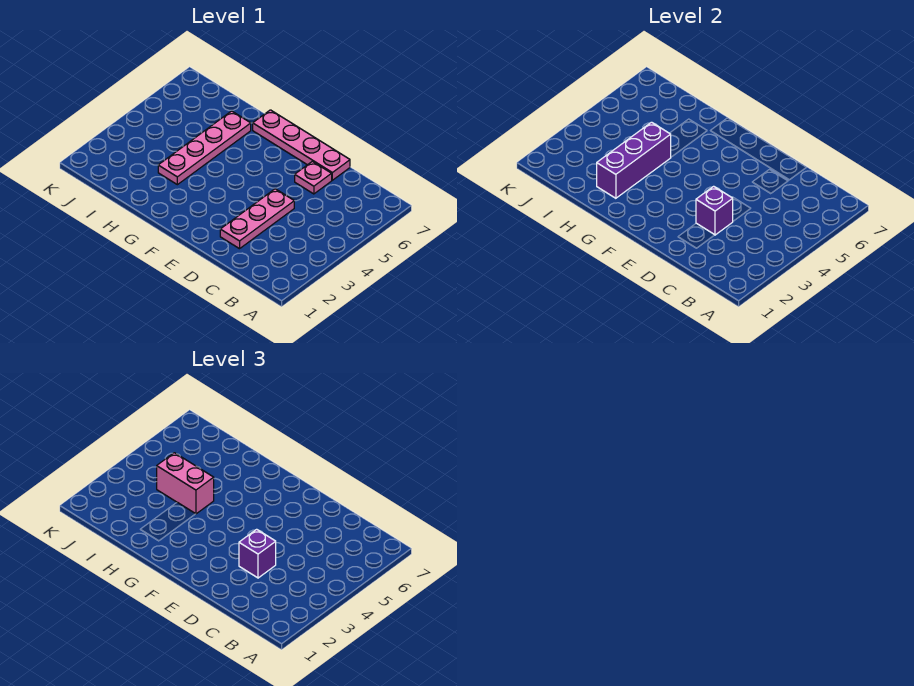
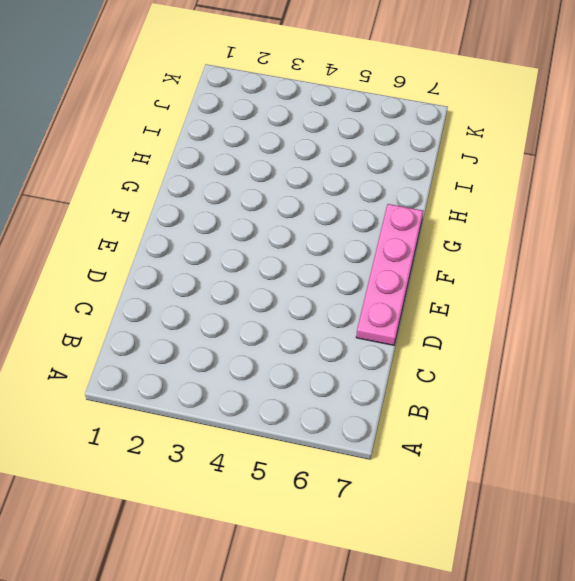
none -> pink plate D2:D4 level 1
none -> pink plate D6 level 1

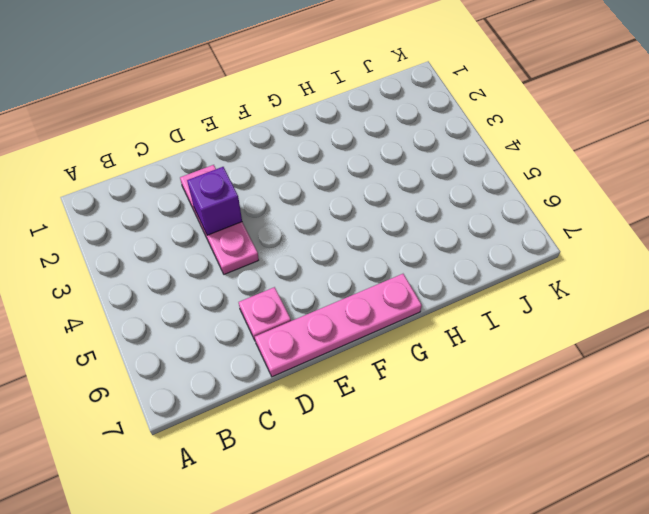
none -> pink plate H3:H6 level 1
none -> purple brick H2:H4 level 2

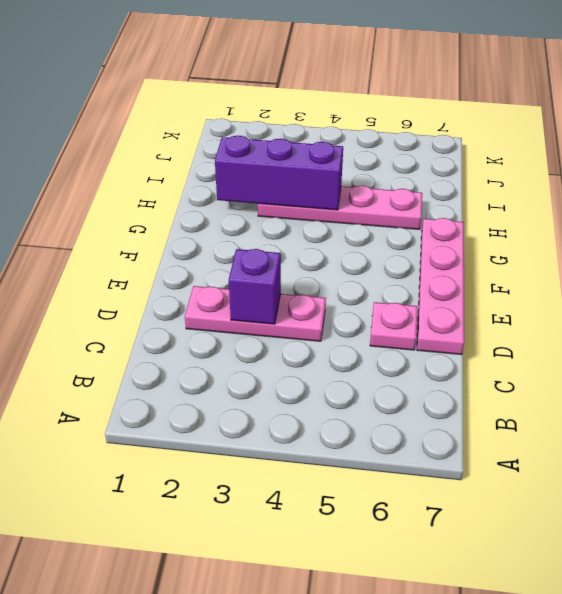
none -> purple brick D3 level 3
none -> pink brick H4:I4 level 3

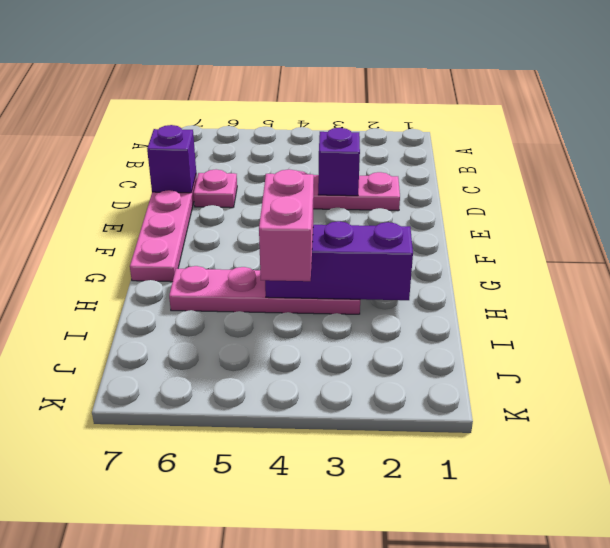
purple brick D7 level 2 -> purple brick D3 level 3

